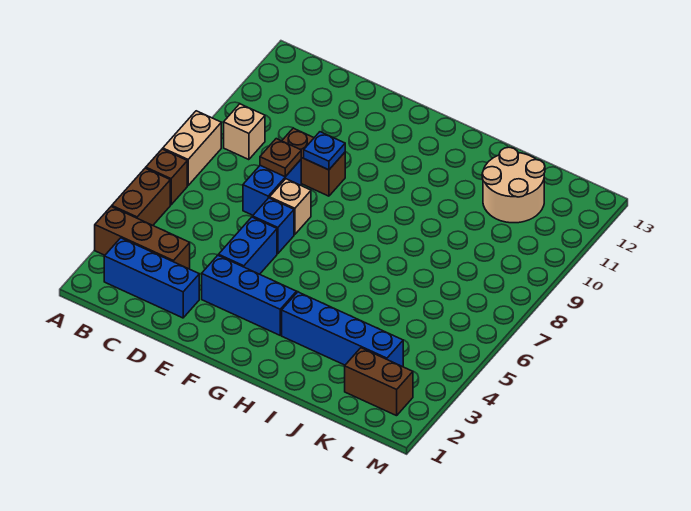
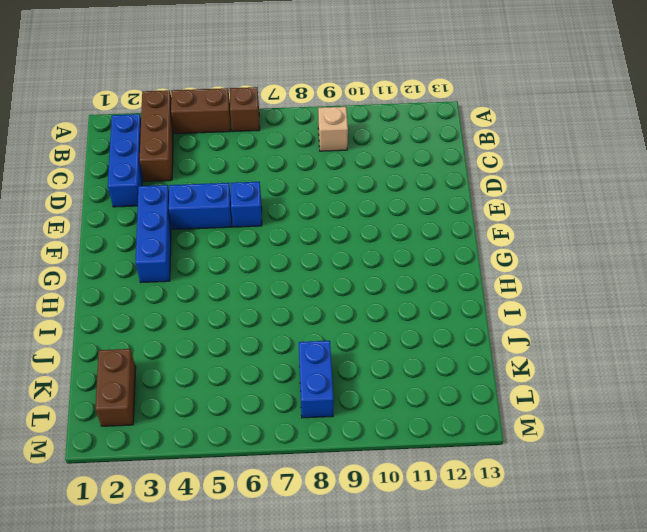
blue brick K8:L8 level 1 -> blue brick D7:D8 level 1
none -> tan brick A7:A8 level 1
none -> brown brick D9:E9 level 1
none -> tan brick E7 level 1

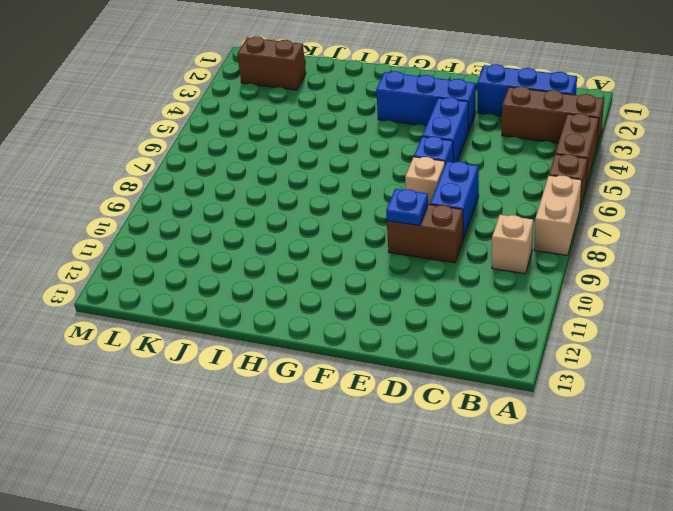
none -> blue brick H3:K3 level 1
none -> tan round brick J11:K12 level 1
none -> brown plate D8 level 2

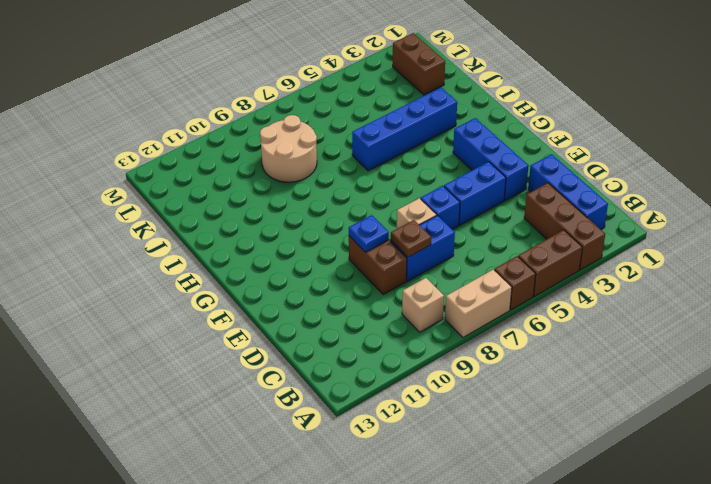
blue brick I3:I6 level 1 -> blue brick H3:K3 level 1
tan round brick J8:K9 level 1 -> tan round brick J11:K12 level 1

